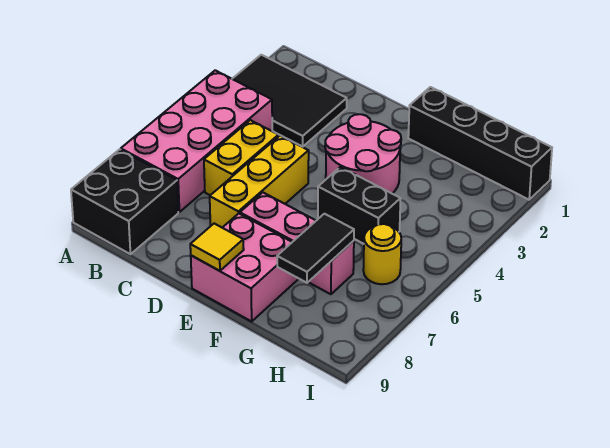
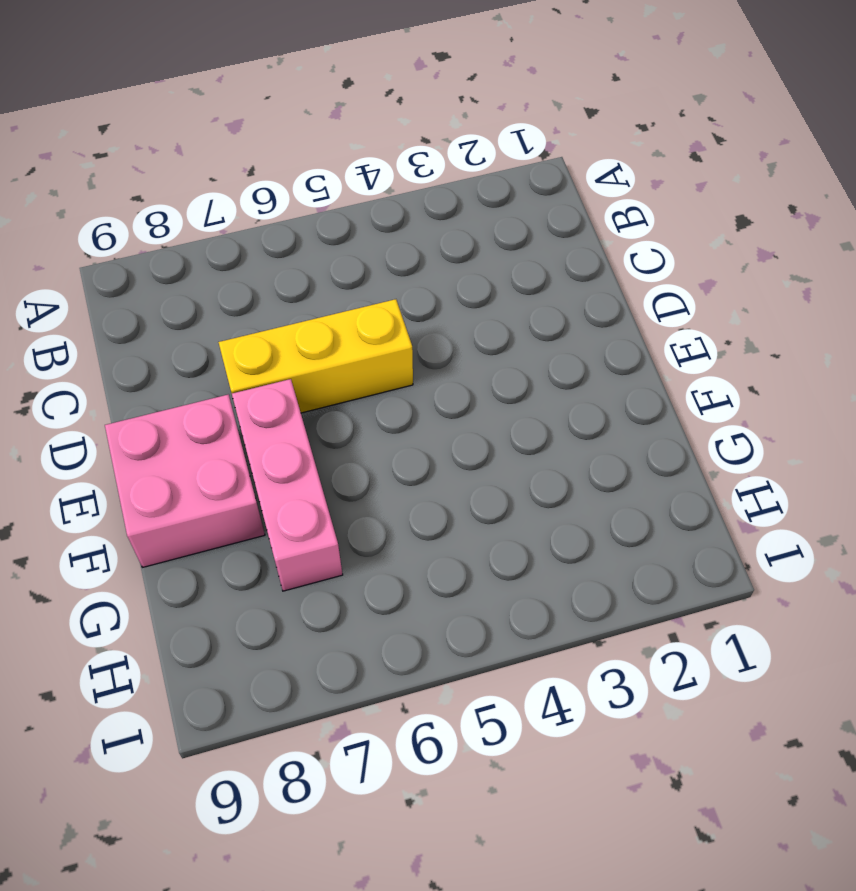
none -> black tile A2:C3 level 1
none -> pink brick A4:B7 level 1
none -> black brick A8:B9 level 1

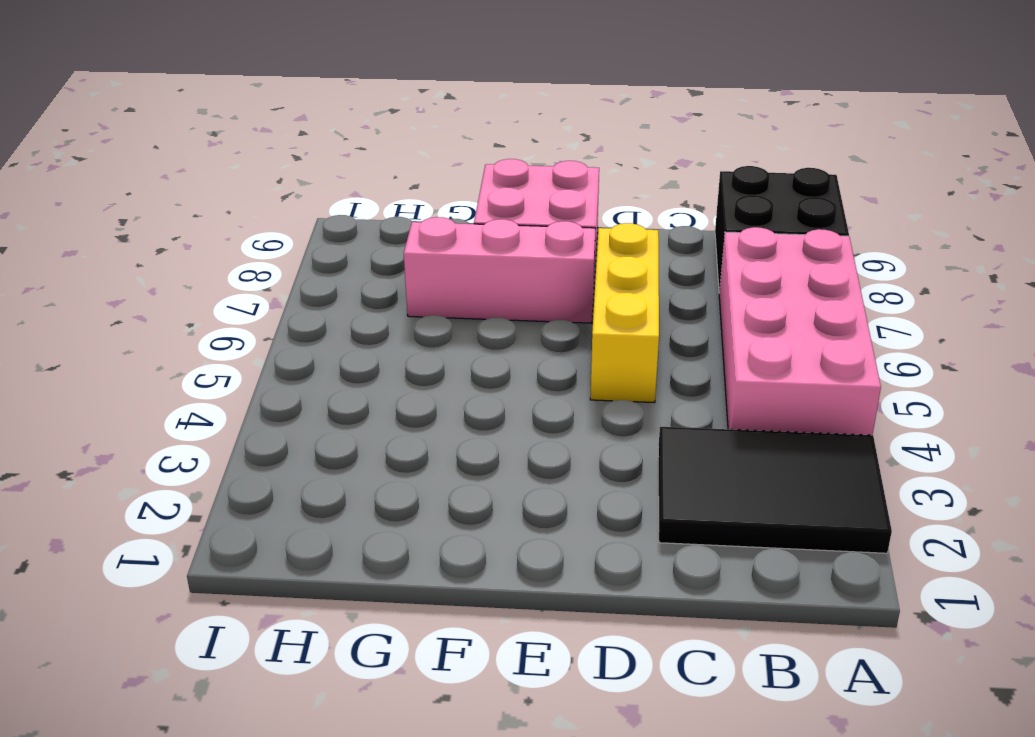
none -> yellow brick C5:C6 level 1
none -> pink round brick E3:F4 level 1
none -> black brick F1:I1 level 1

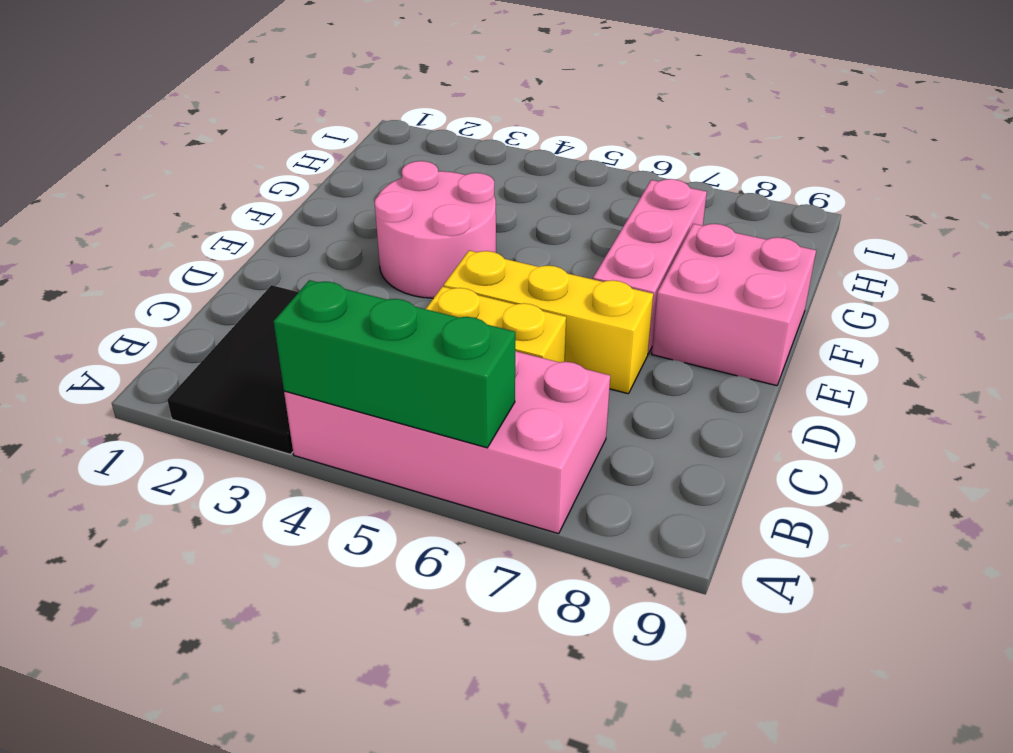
green brick A4:A6 level 2 -> none
none -> black brick A8:B9 level 1
none -> black brick F1:I1 level 1
none -> black brick F5:G5 level 1

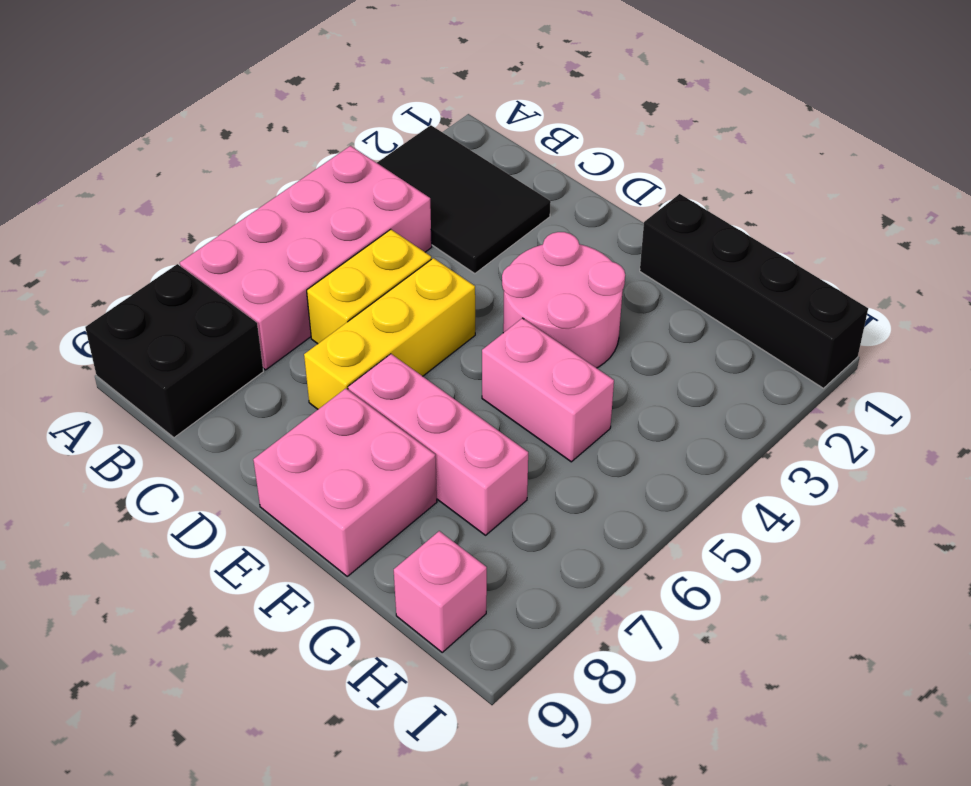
pink brick F5:G5 level 1 -> black brick F5:G5 level 1
pink brick H9 level 1 -> none
none -> yellow round brick H6 level 1
none -> yellow tile E9 level 2
none -> black tile G7:G8 level 2

